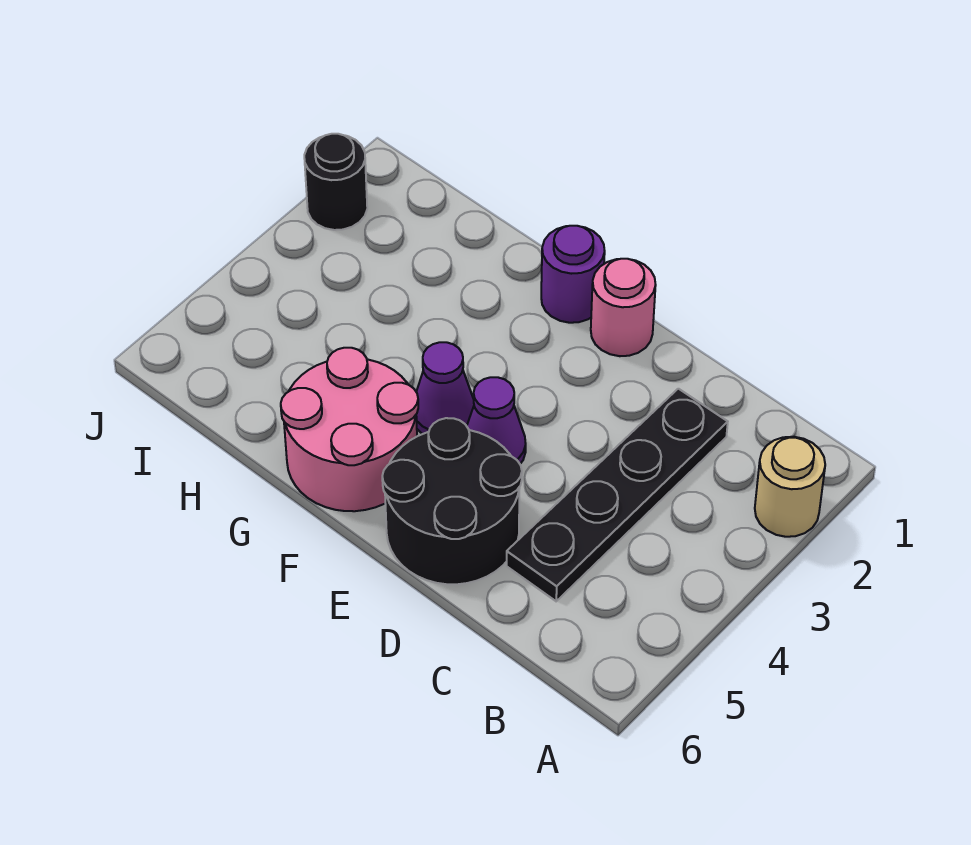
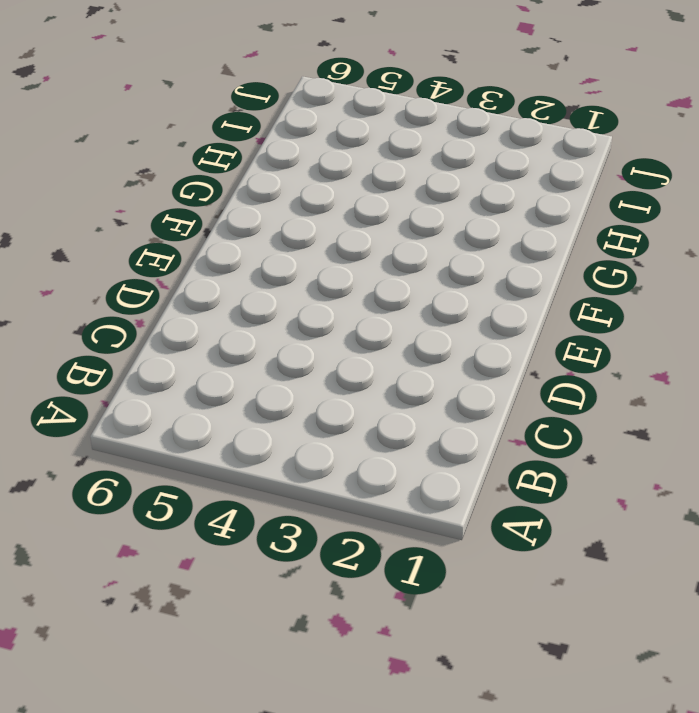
none -> tan round brick A2 level 1
none -> black plate C2:C5 level 1

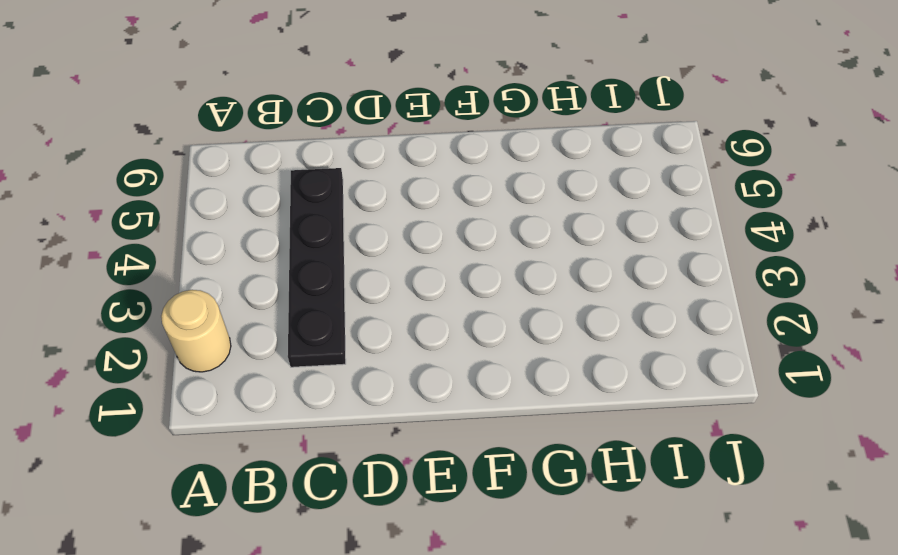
none -> black round brick D5:E6 level 1
none -> pink round brick E1 level 1

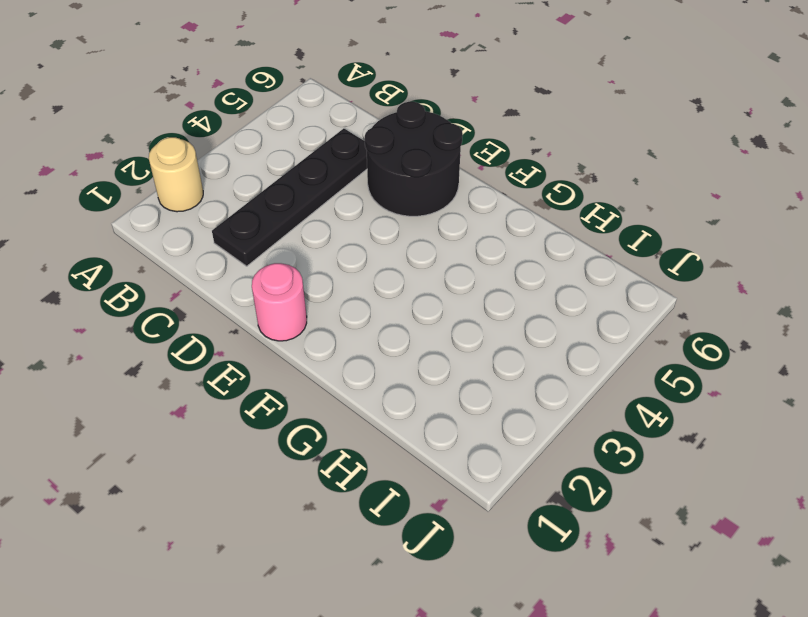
none -> purple cone E4 level 1
none -> purple round brick F1 level 1

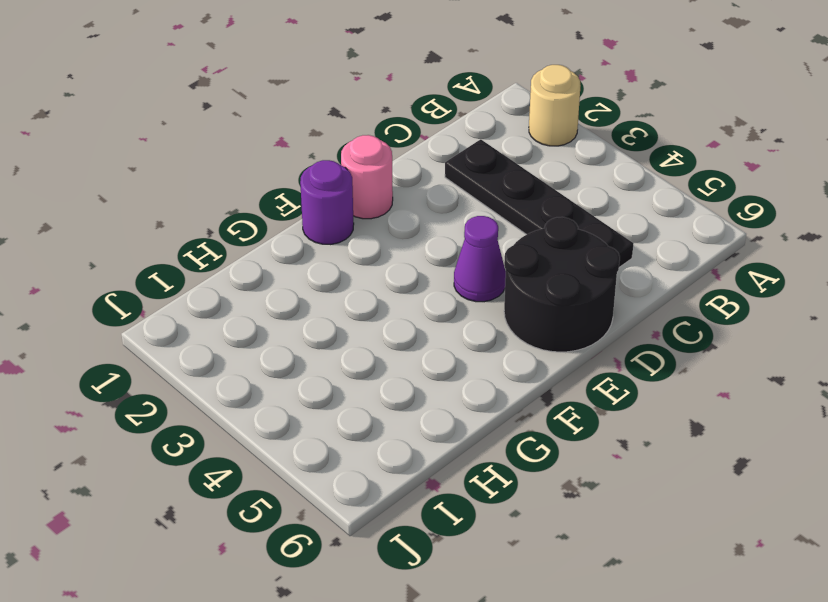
none -> purple cone F4 level 1
none -> pink round brick F5:G6 level 1

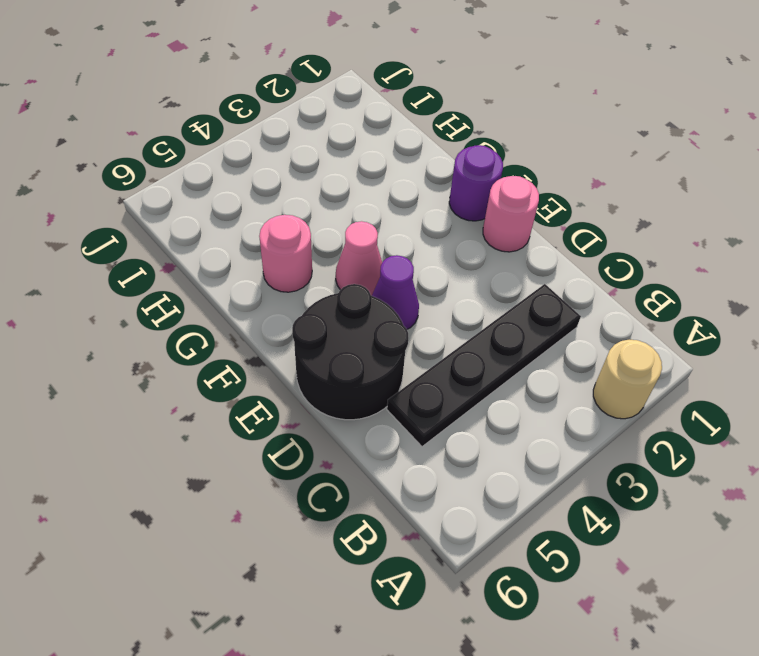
pink cone F4 level 1 -> purple cone F4 level 1
pink round brick G5 level 1 -> pink round brick F5:G6 level 1
none -> black round brick J2 level 1

